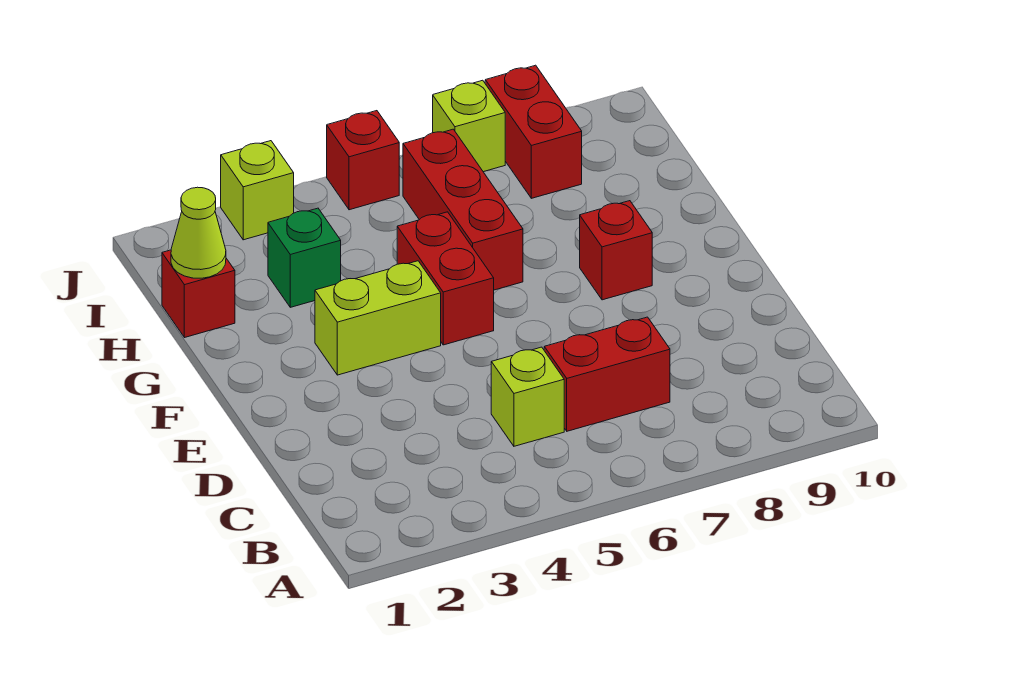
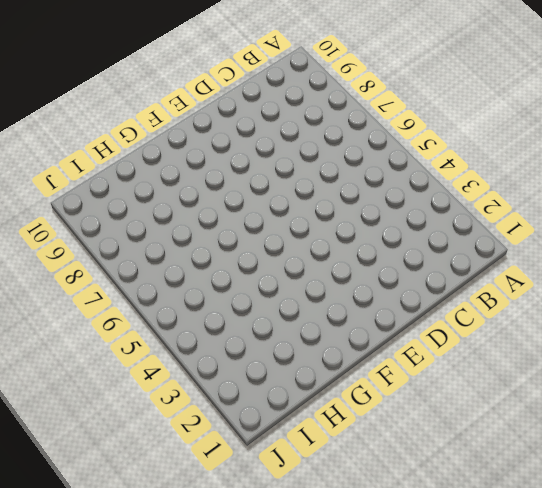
none -> lime brick C5 level 1
none -> red brick C6:C7 level 1
none -> lime brick F3:F4 level 1

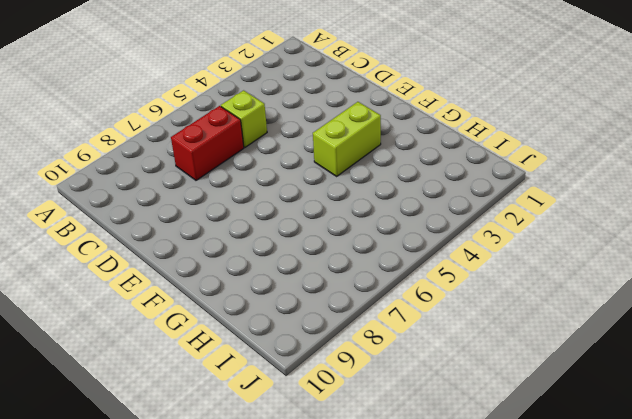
none -> red brick F5:G5 level 1
none -> red brick F8 level 1
none -> red brick G6:I6 level 1

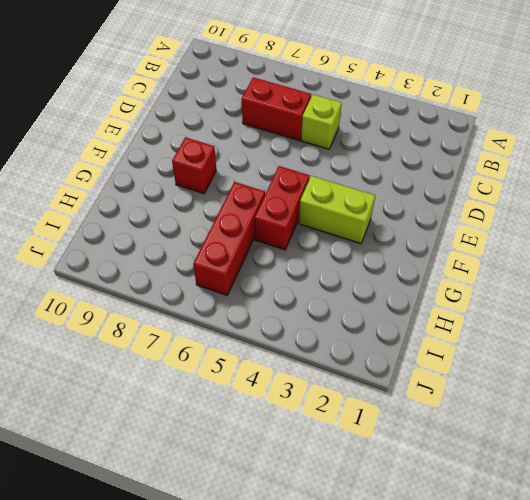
none -> red brick H1 level 1
none -> green brick H3 level 1
none -> red brick I8:J8 level 1

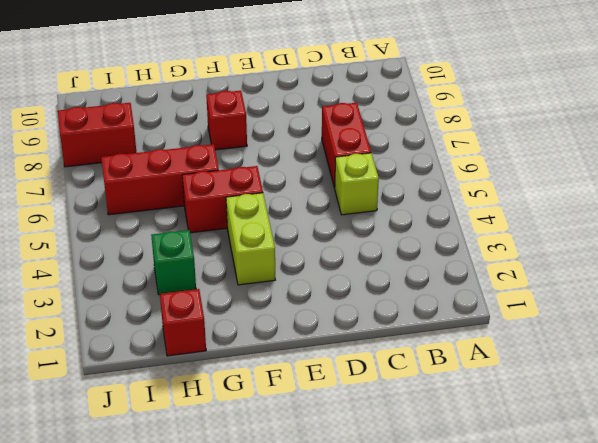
none -> lime brick J3 level 1
none -> red brick J5 level 1
none -> lime brick J7 level 1

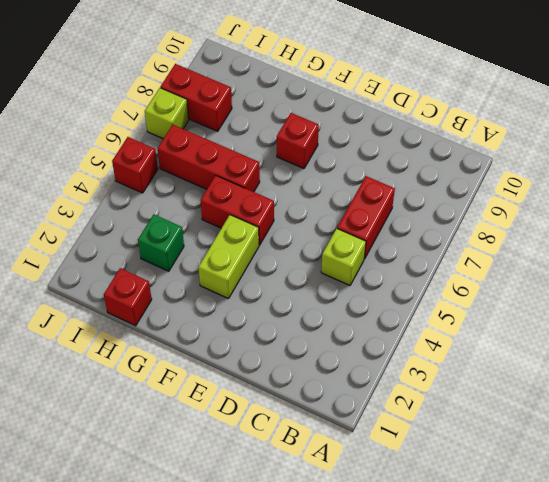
none -> lime brick J3 level 1
none -> lime cone H1 level 2

